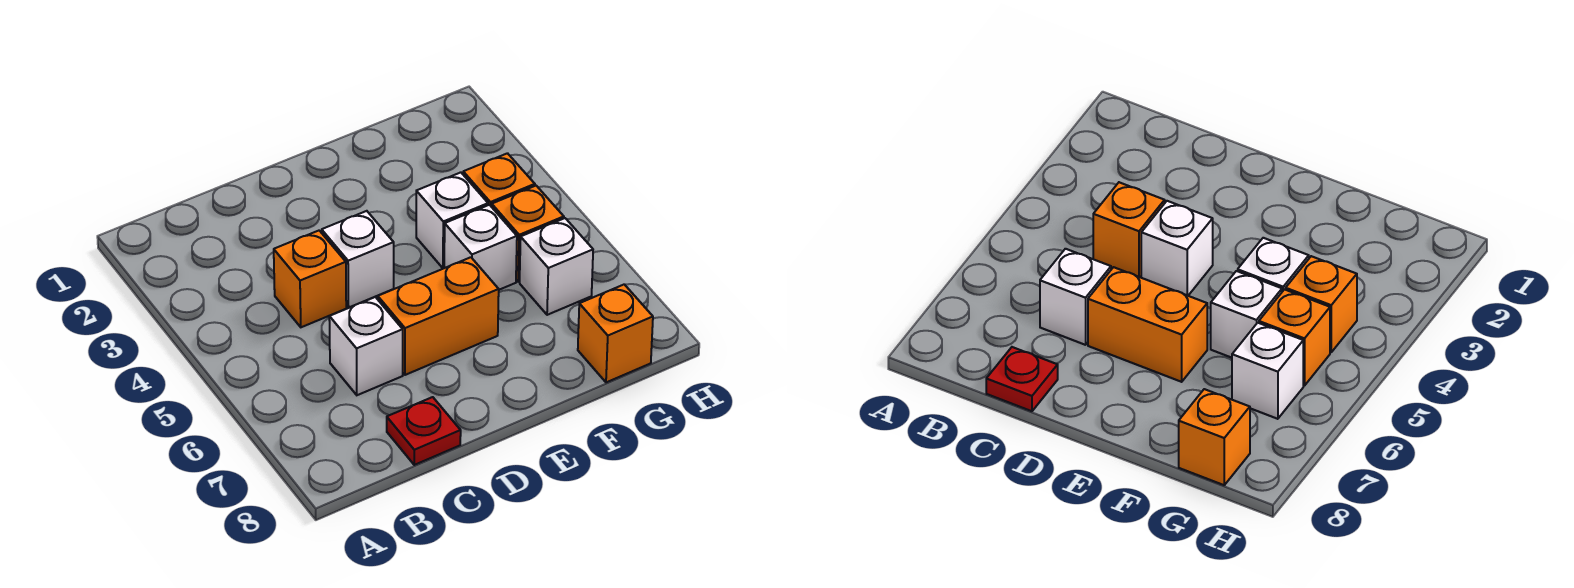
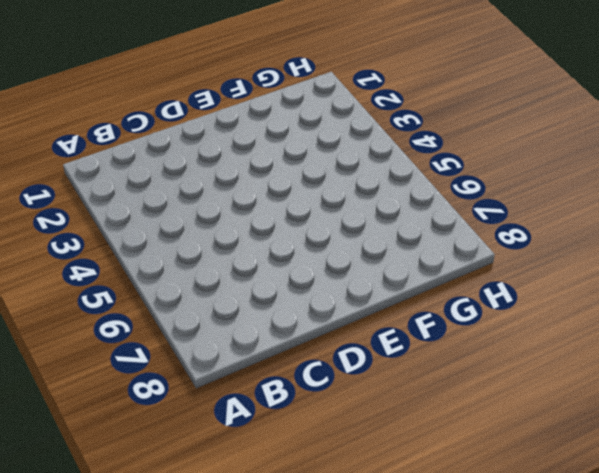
none -> orange brick C4 level 1
none -> white brick C6 level 1

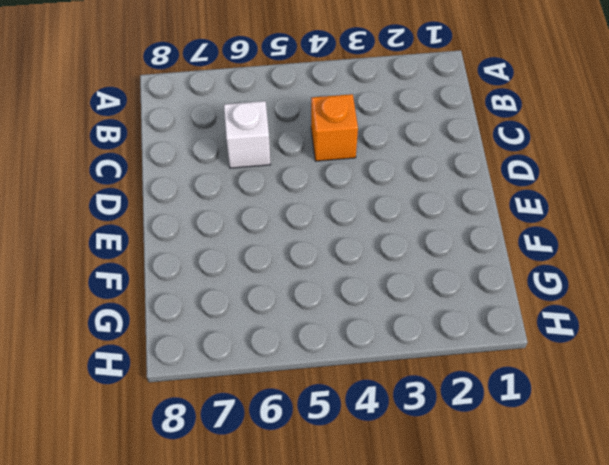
none -> red plate C8 level 1
none -> white brick D4 level 1

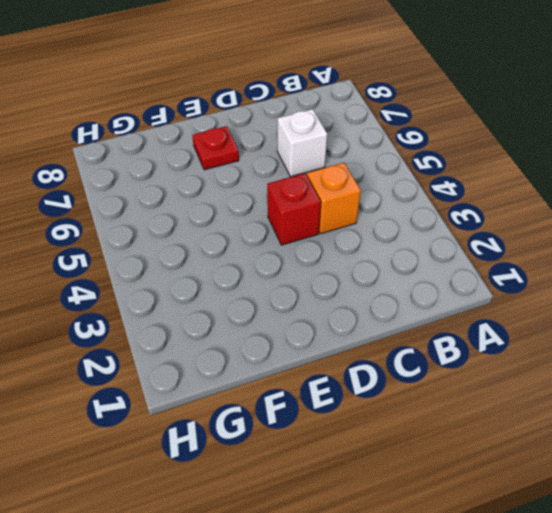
red brick D4 level 1 -> white brick D4 level 1
red plate E7 level 1 -> red plate C8 level 1
none -> orange brick D6:E6 level 1
none -> white brick F4 level 1

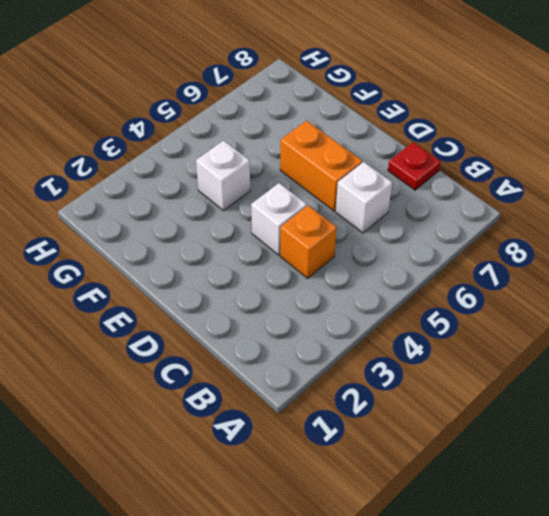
none -> white brick F5 level 1
none -> orange brick G4 level 1

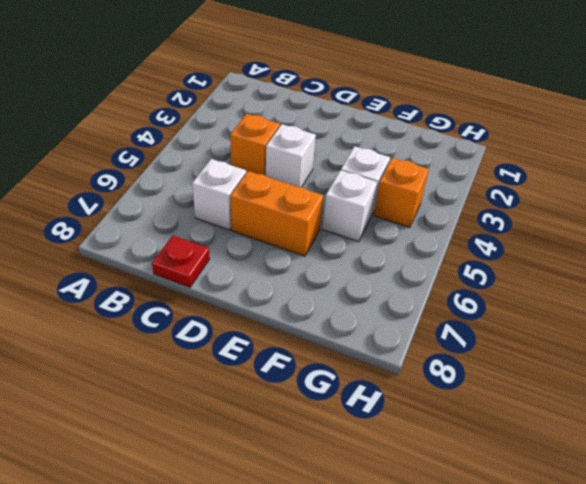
none -> orange brick G5 level 1
none -> white brick G6 level 1

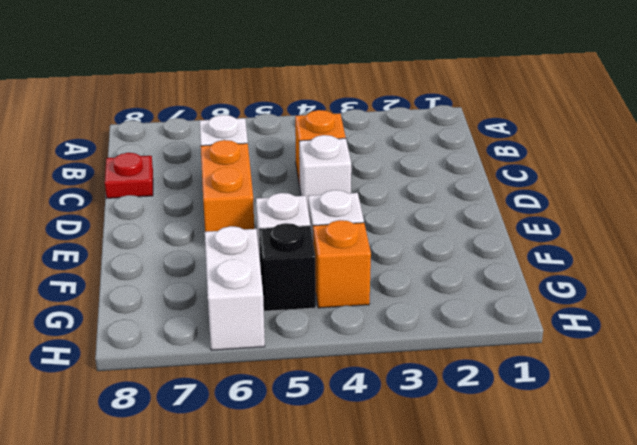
black brick G5 level 1 -> orange brick G5 level 1
white brick G6:H6 level 1 -> white brick G6 level 1
none -> orange brick G8 level 1

